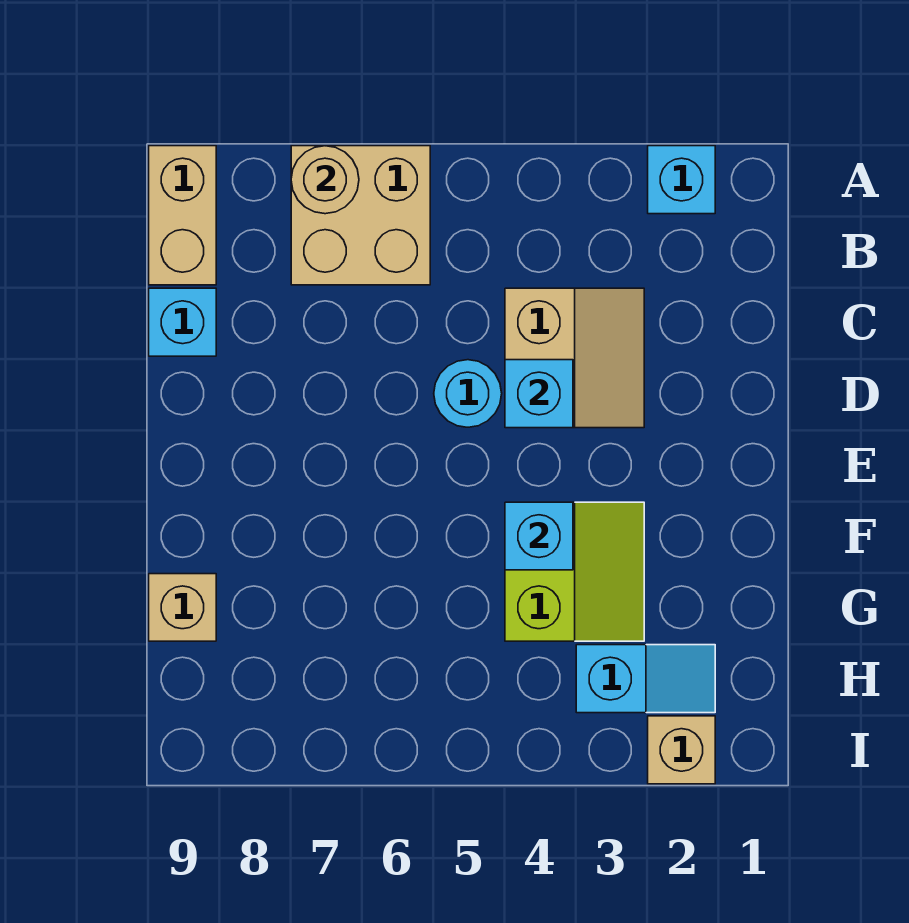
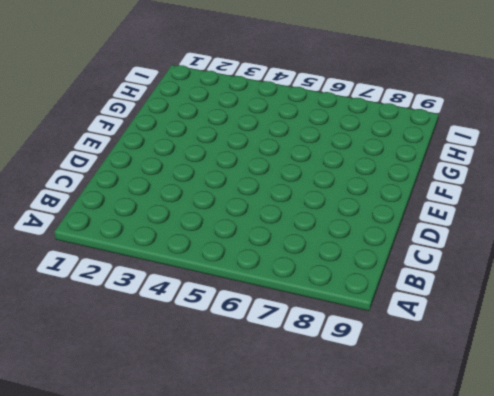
none -> cyan brick A2 level 1
none -> tan brick A6:B7 level 1
none -> tan brick A9:B9 level 1

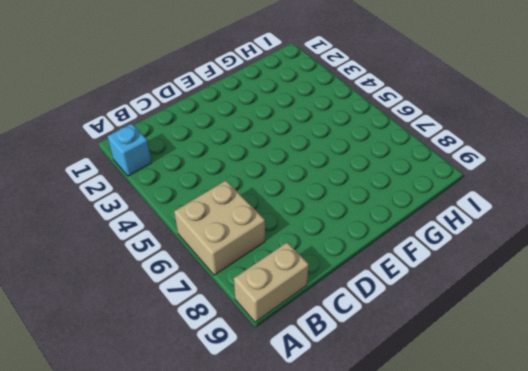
none -> tan slope C3:D4 level 1 top 4
none -> cyan brick C9 level 1
none -> cyan round brick D5 level 1

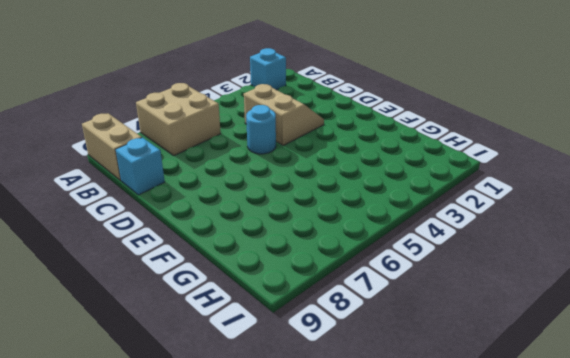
none -> lime slope F3:G4 level 1 top 4
none -> tan brick G9 level 1
none -> cyan slope H2:H3 level 1 top 3

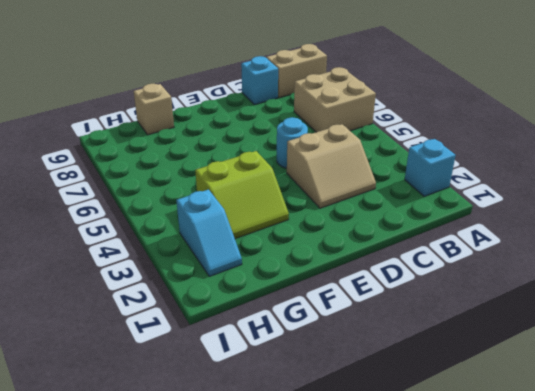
none -> tan brick I2 level 1
none -> tan round brick A7 level 2
none -> cyan brick D4 level 2

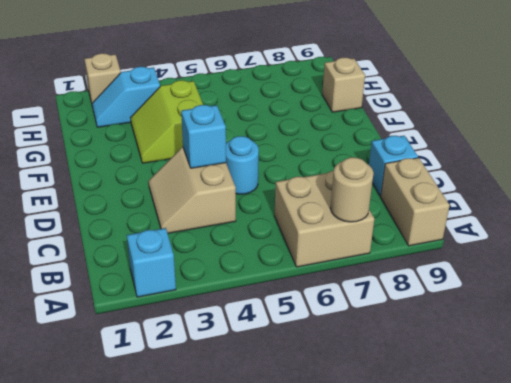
none -> cyan brick F4 level 2

